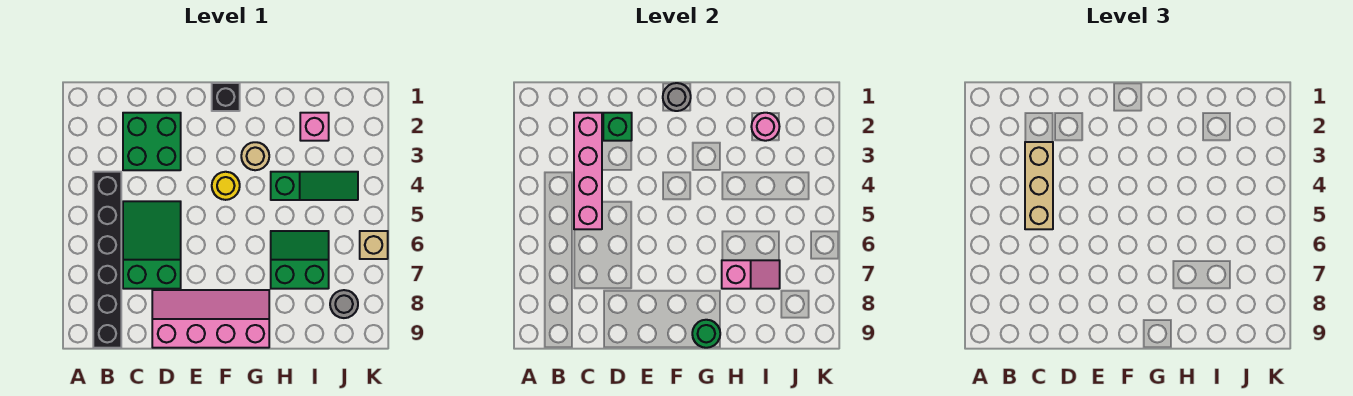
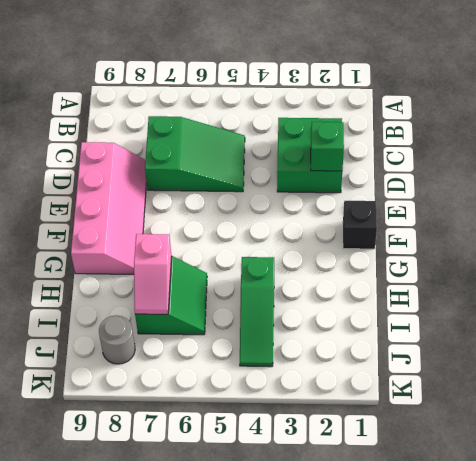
none -> black brick B4:B9 level 1
none -> yellow round brick F4 level 1
none -> tan round brick G3 level 1

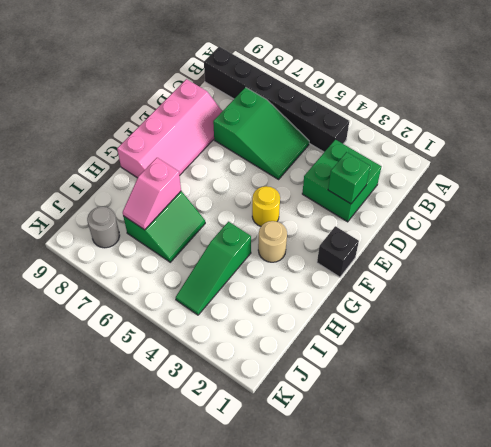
none -> pink brick I2 level 1
none -> tan brick K6 level 1
none -> pink brick C2:C5 level 2

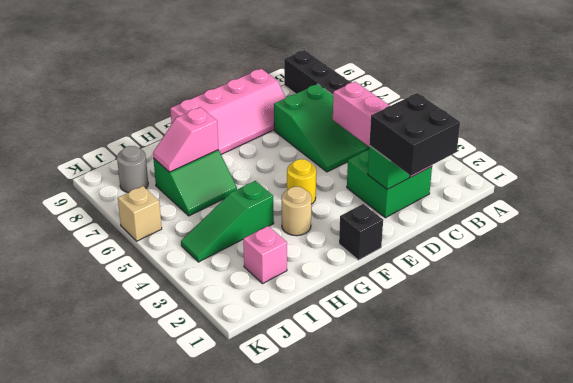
black brick C1:D2 level 3 -> none
none -> grey round brick F1 level 2
none -> green round brick G9 level 2
none -> pink round brick I2 level 2

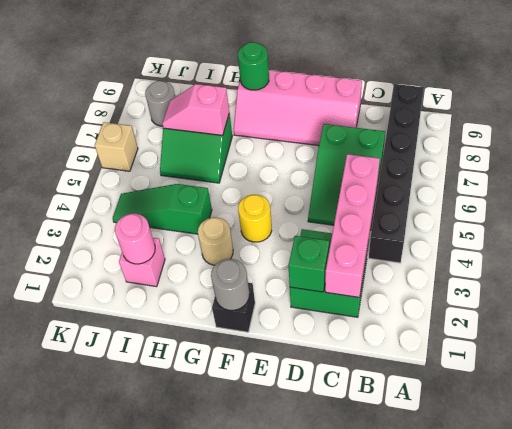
none -> tan brick C3:C5 level 3

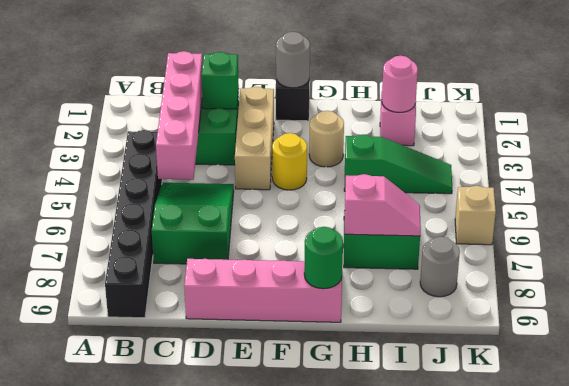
tan brick E2:E4 level 1 -> tan brick C3:C5 level 3

